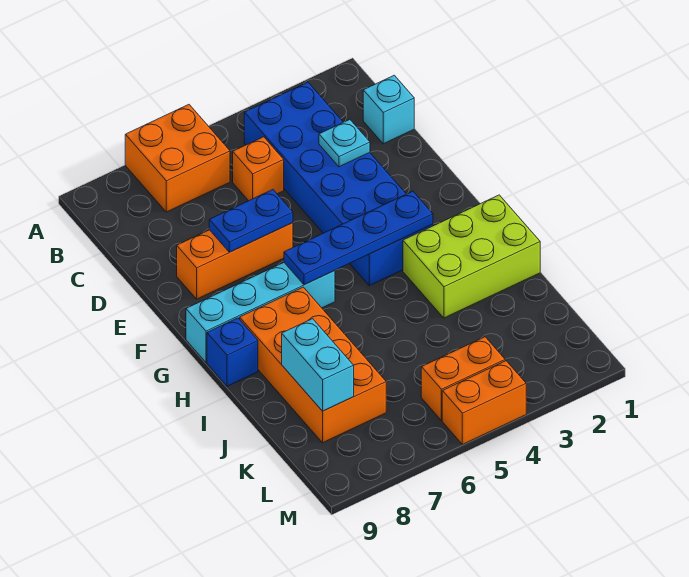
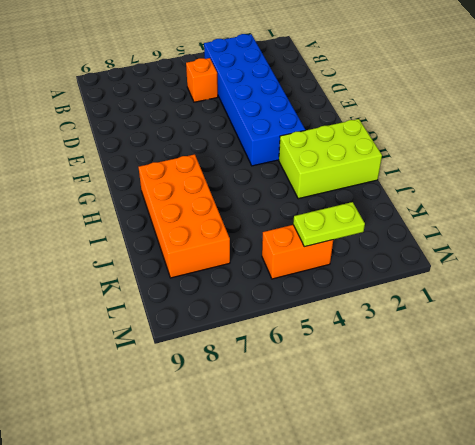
lime plate L3:L4 level 2 -> none
none -> orange brick A6:B7 level 1
none -> cyan brick C1 level 1
none -> orange brick E6:E8 level 1

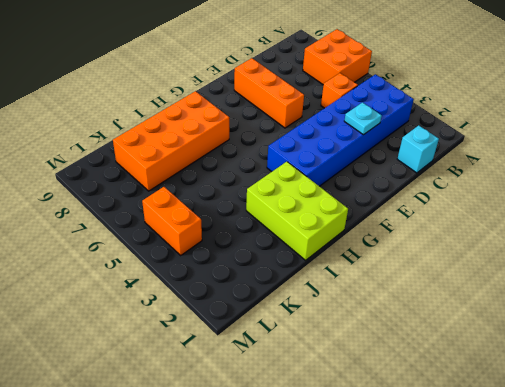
none -> cyan brick G6:G9 level 1
none -> blue brick H9 level 1
none -> orange brick M4:M5 level 1

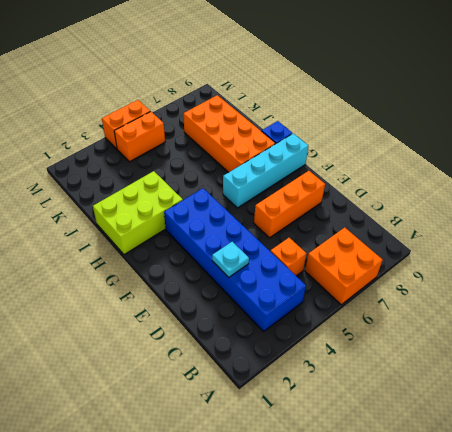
none -> cyan brick C1 level 1
none -> blue plate E6:E7 level 2
none -> blue plate G3:G6 level 2

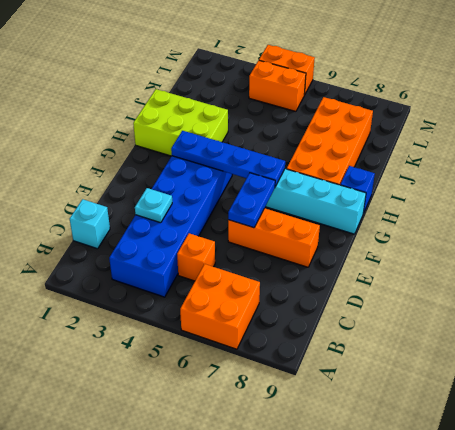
blue plate E6:F6 level 2 -> blue plate E6:E7 level 2
none -> cyan brick J8:K8 level 2

